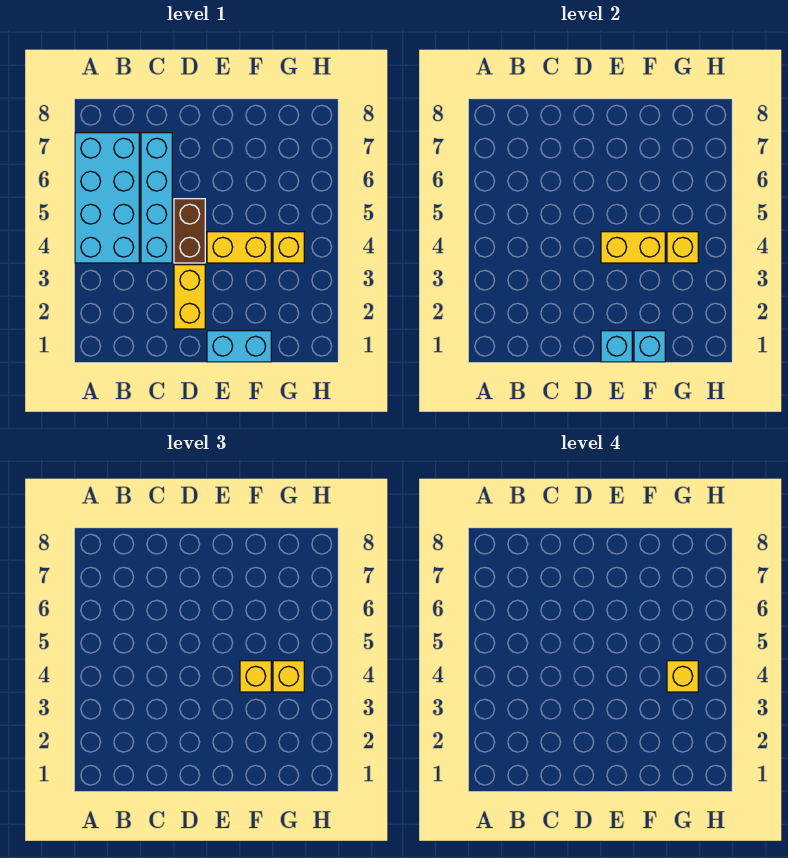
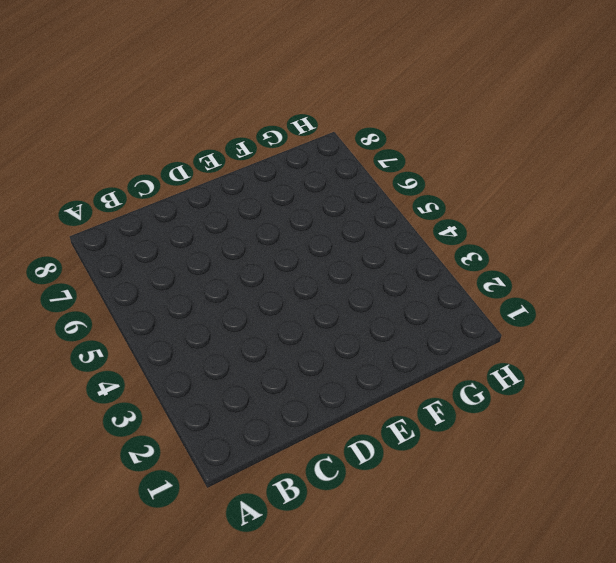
none -> cyan brick A4:B7 level 1
none -> cyan brick C4:C7 level 1
none -> yellow brick D2:D3 level 1

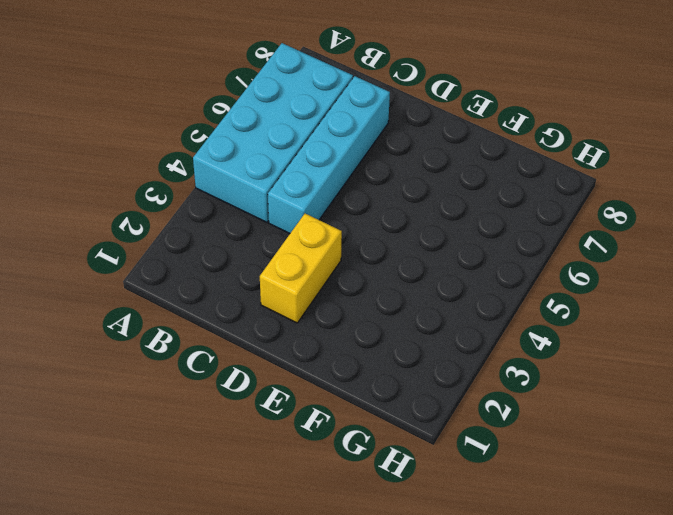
none -> brown brick D4:D5 level 1
none -> cyan brick E1:F1 level 1
none -> yellow brick E4:F4 level 1

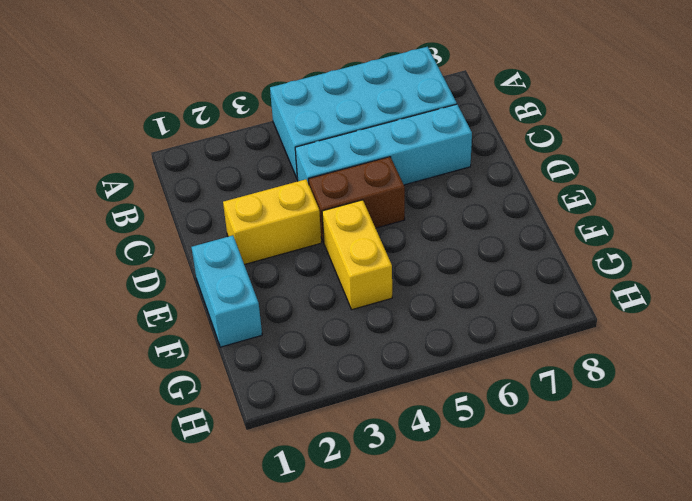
none -> yellow brick G4 level 1
none -> cyan brick E1 level 2
none -> yellow brick E4:F4 level 2

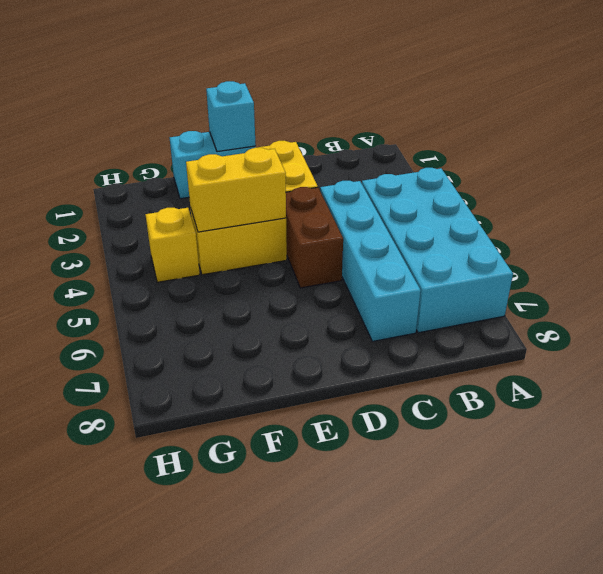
none -> cyan brick F1 level 2
none -> yellow brick G4 level 2
none -> yellow brick F4 level 3

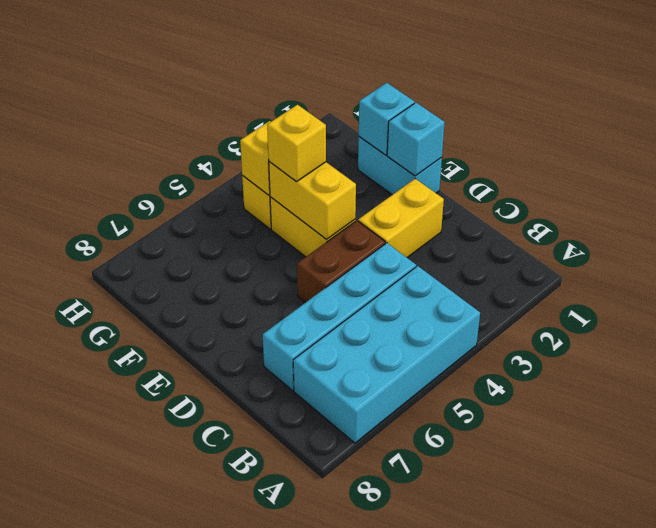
none -> yellow brick G4 level 3
none -> yellow brick G4 level 4

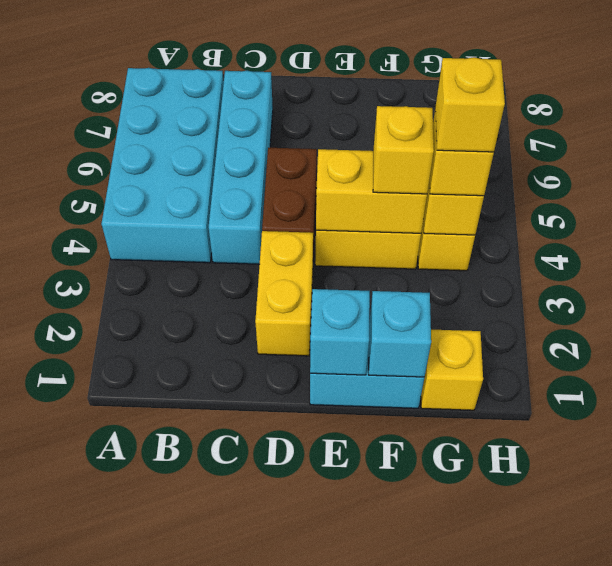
yellow brick G1 level 1 -> none

